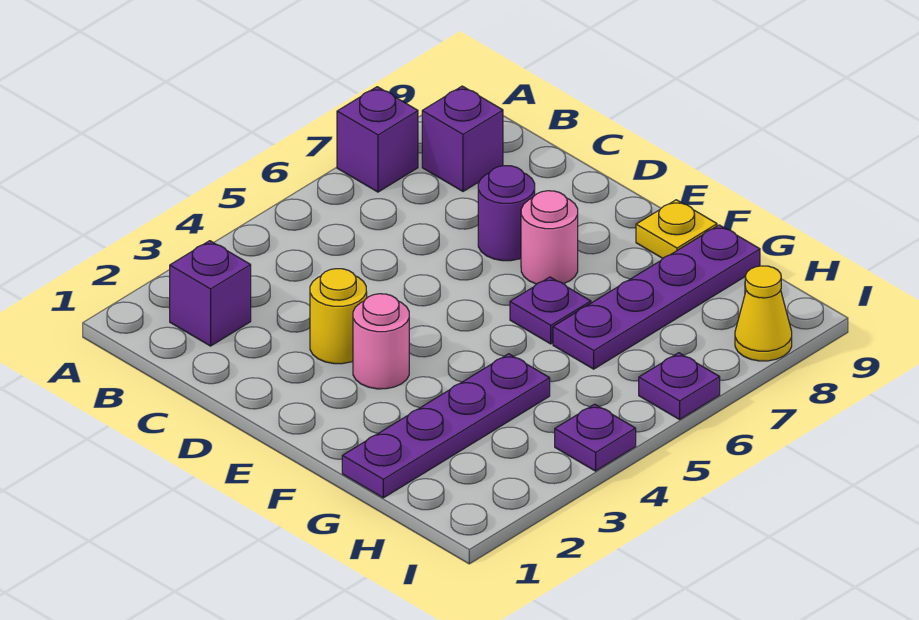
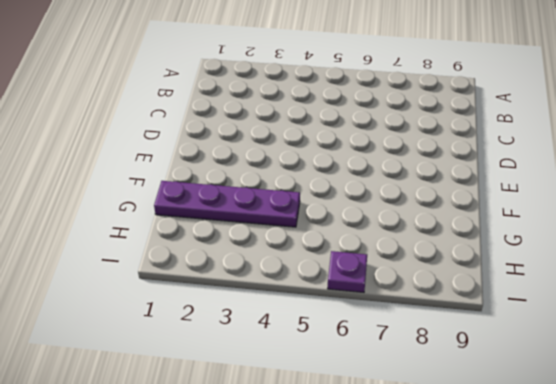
none -> purple brick A7 level 1
none -> purple brick B2 level 1
none -> purple brick B8 level 1

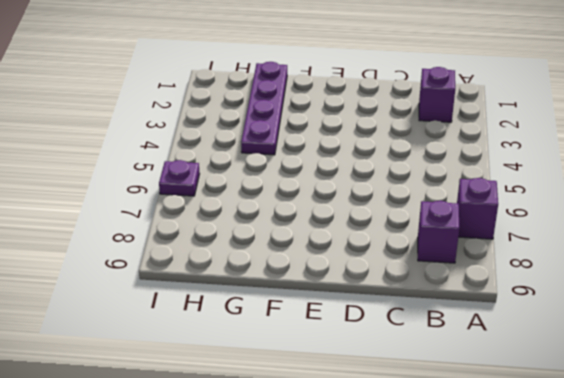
none -> yellow round brick D3 level 1
none -> purple round brick D7 level 1
none -> pink round brick E3 level 1

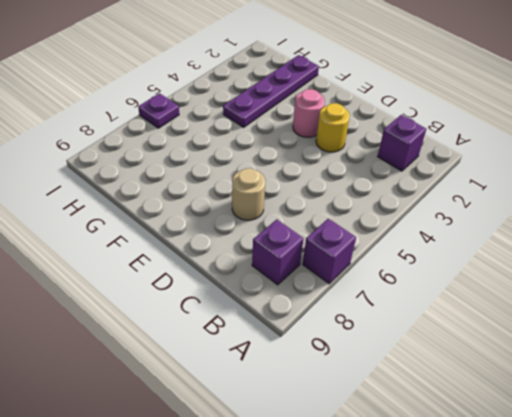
tan round brick D7 level 1 -> purple round brick D7 level 1
none -> pink round brick E7 level 1
none -> purple plate F6 level 1
none -> yellow plate F9 level 1

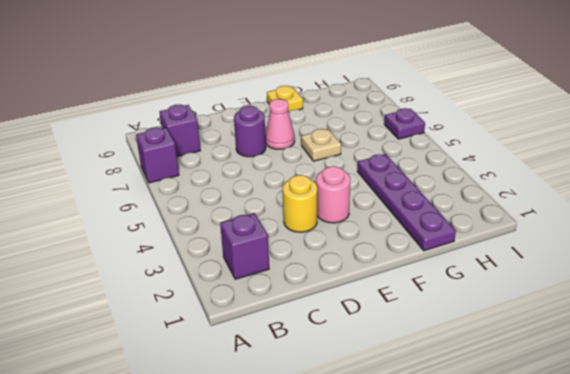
pink cone E7 level 1 -> pink round brick E7 level 1
tan plate F6 level 1 -> purple plate F6 level 1
none -> purple plate G6:G9 level 1
none -> purple plate I4 level 1
none -> yellow cone I8 level 1

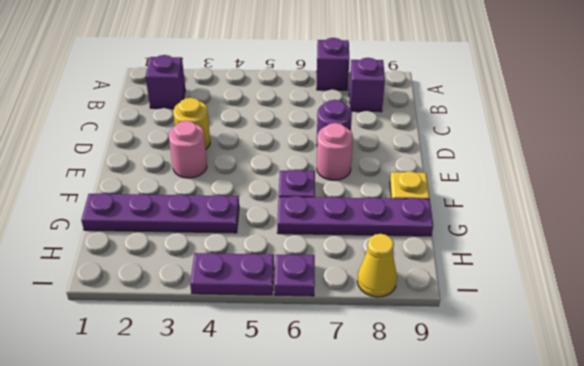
purple plate I4:I5 level 1 -> purple plate I4 level 1

